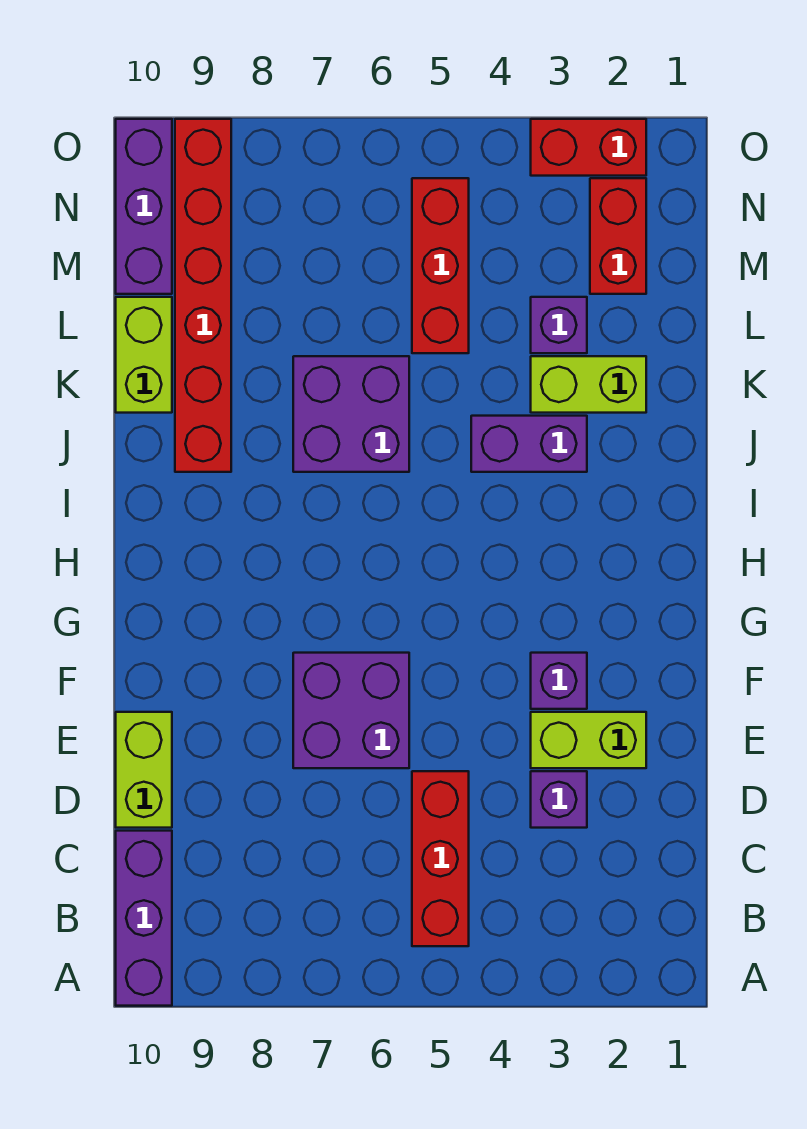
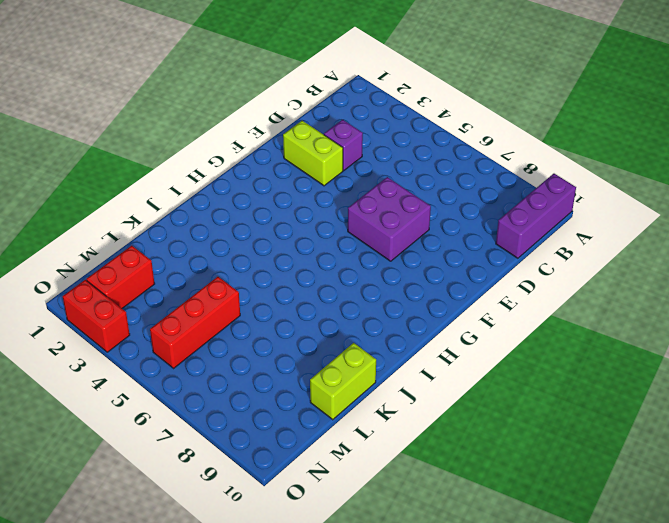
none -> red brick B5:D5 level 1
none -> lime brick D10:E10 level 1
none -> purple brick F3 level 1

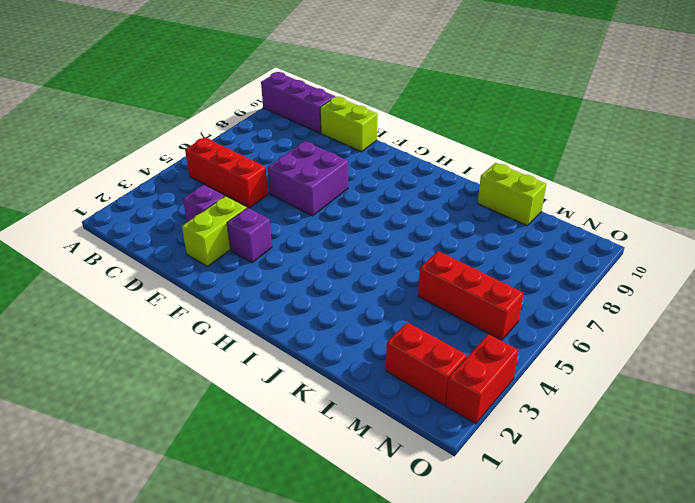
none -> purple brick J3:J4 level 1
none -> purple brick J6:K7 level 1
none -> red brick J9:O9 level 1

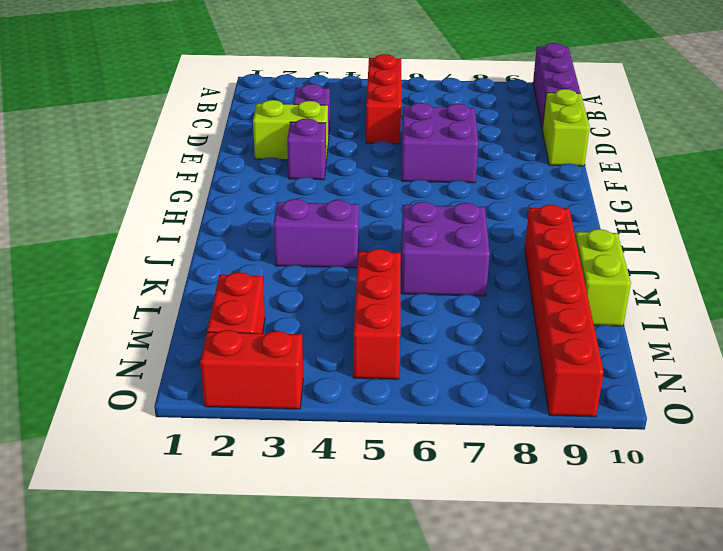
none -> lime brick K2:K3 level 1
none -> purple brick L3 level 1
none -> purple brick M10:O10 level 1

